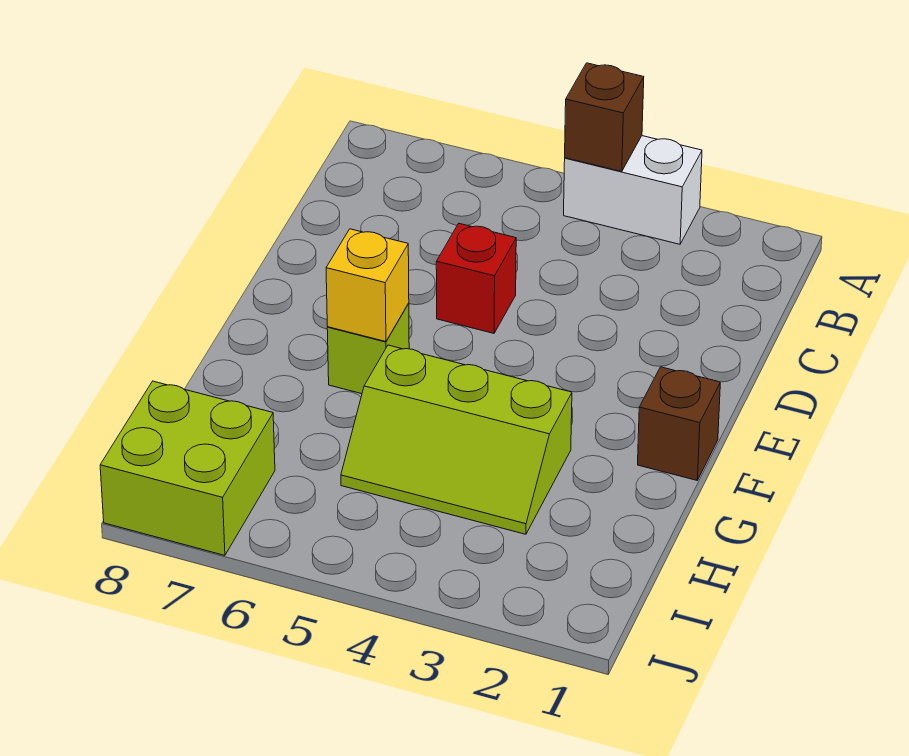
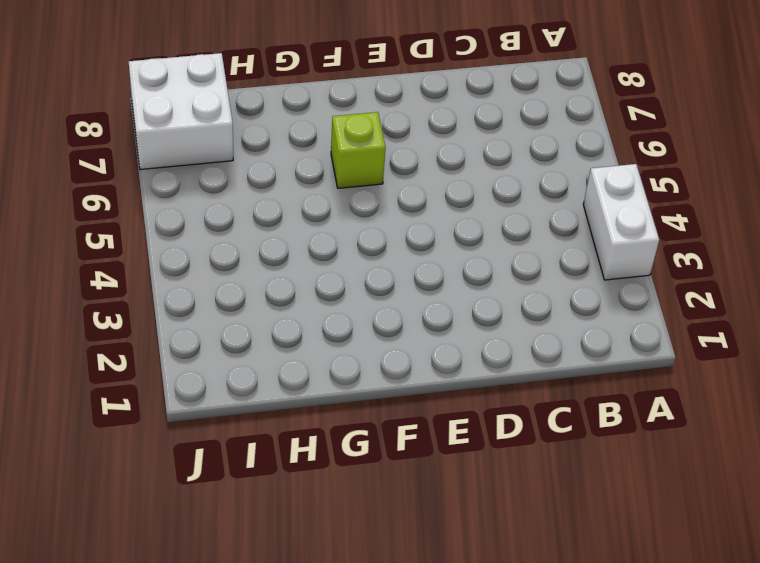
white brick I7:J8 level 1 -> lime brick I7:J8 level 1
none -> red brick D5 level 1
none -> brown brick F1 level 1

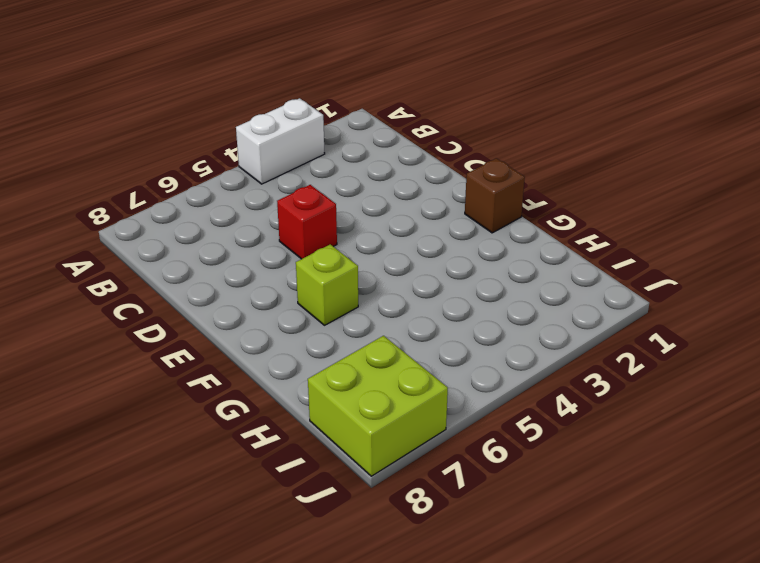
none -> lime slope G3:H5 level 1 top G
none -> brown brick A4 level 2

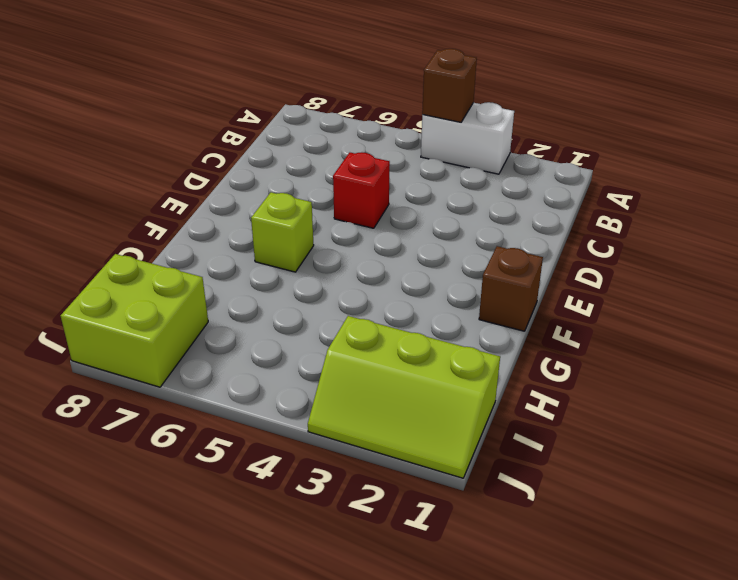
lime slope I1:J3 level 1 top I -> lime slope G3:H5 level 1 top G
none -> yellow brick F6 level 2

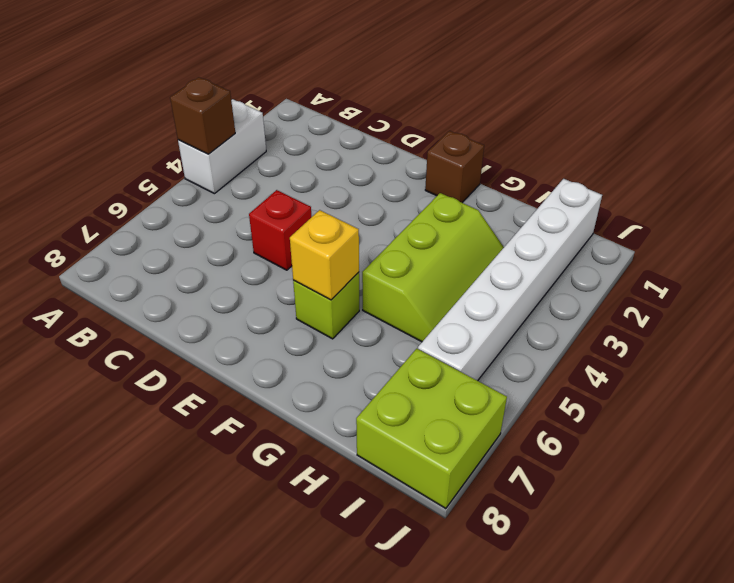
white brick I1:I6 level 1 -> none

